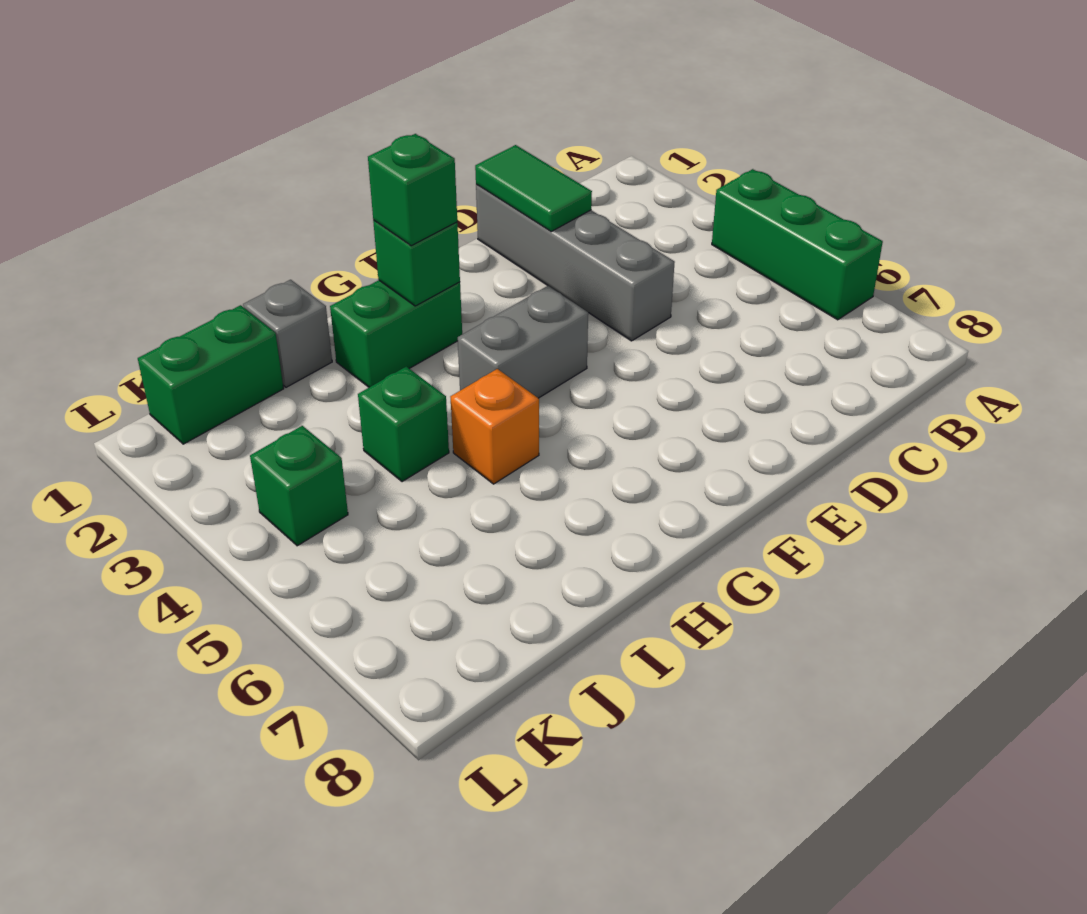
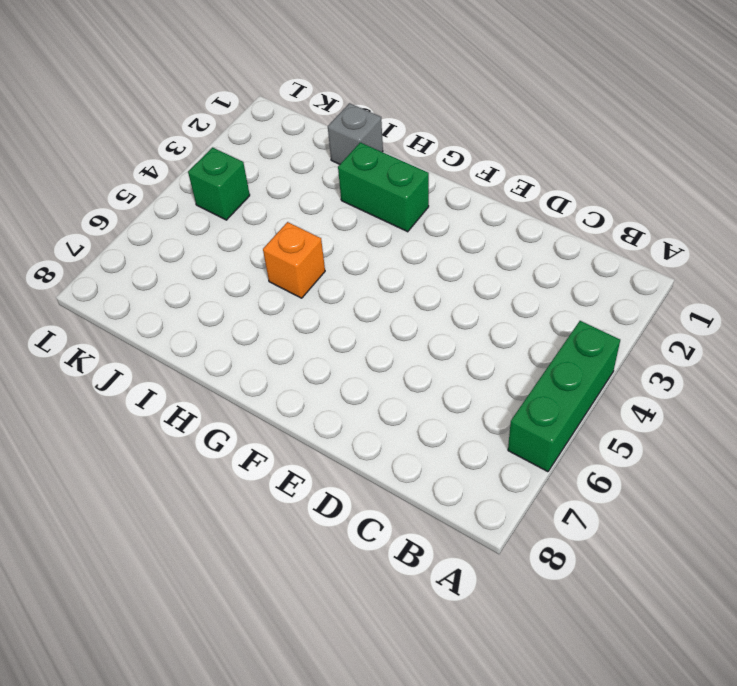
none -> grey brick D1:D4 level 1
none -> grey brick F4:G4 level 1
none -> green brick I4 level 1

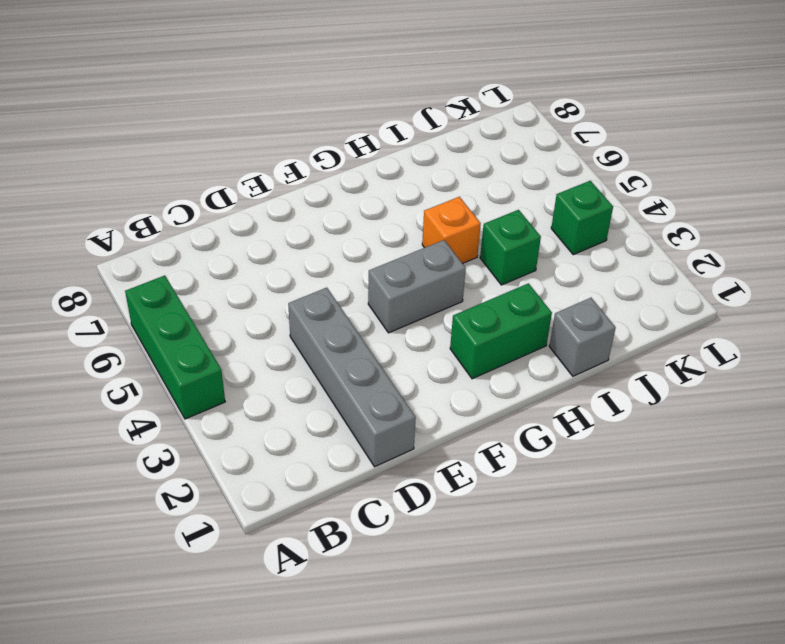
none -> green brick J1:K1 level 1
none -> green tile D1:D2 level 2
none -> green brick G2 level 2

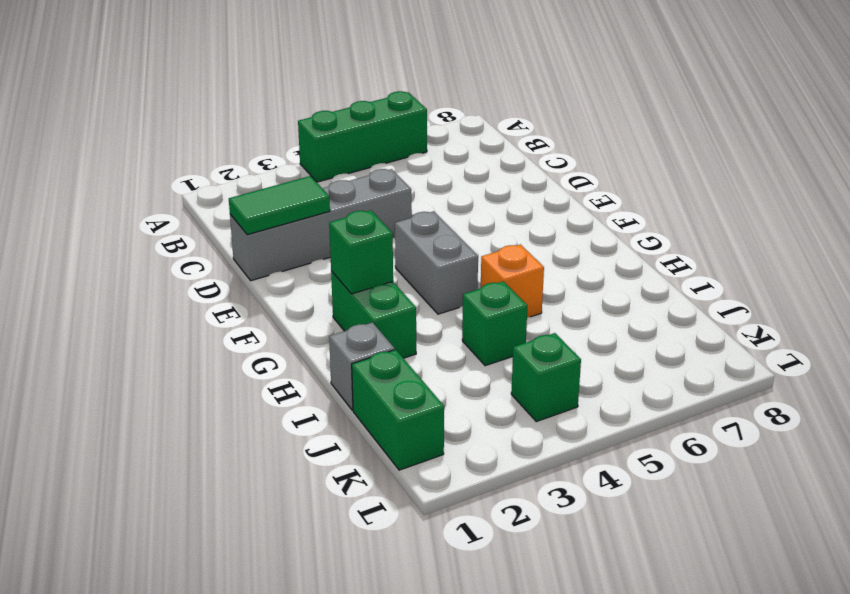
none -> green brick G2 level 3

